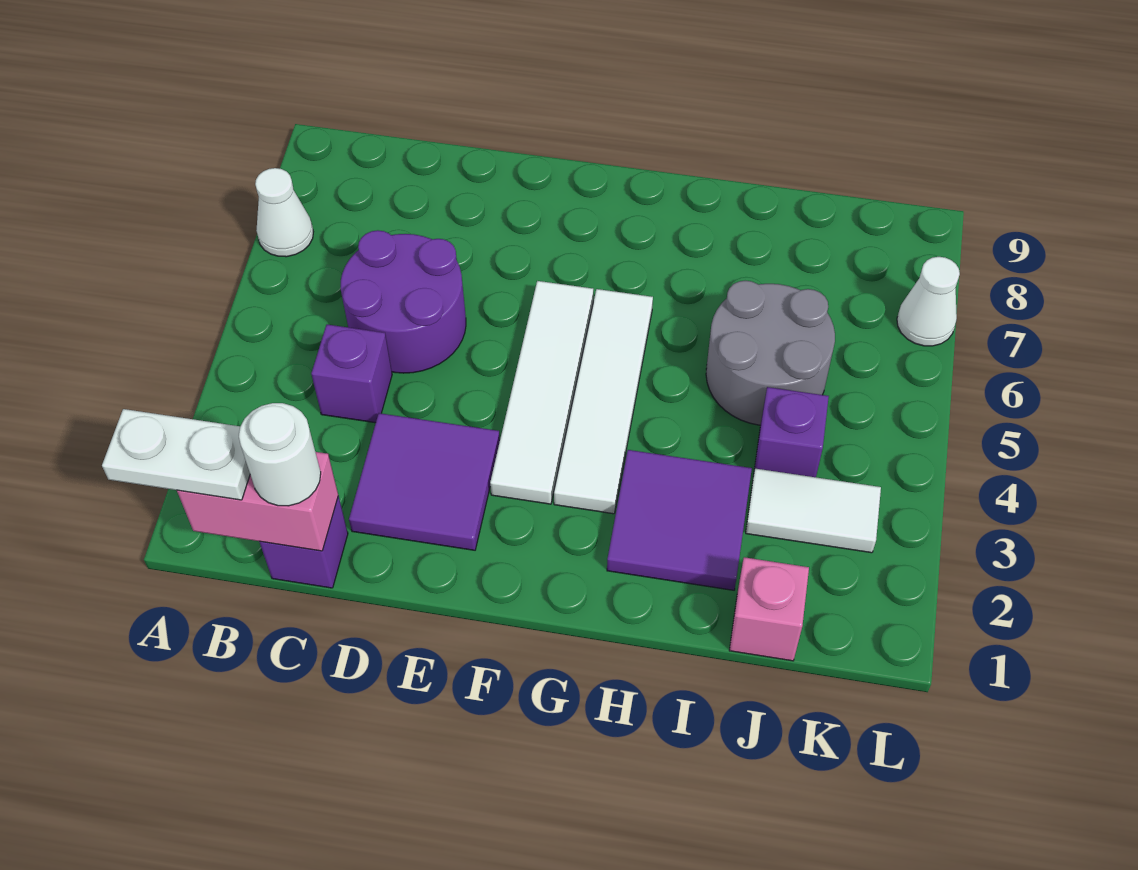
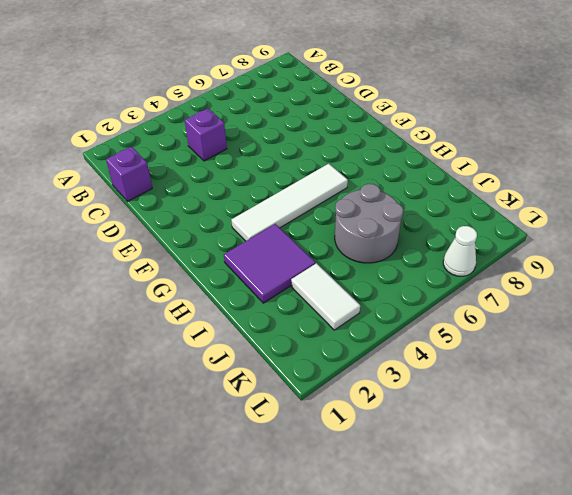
none -> white cone A7 level 1
none -> purple round brick C5:D6 level 1
none -> purple tile D2:E3 level 1

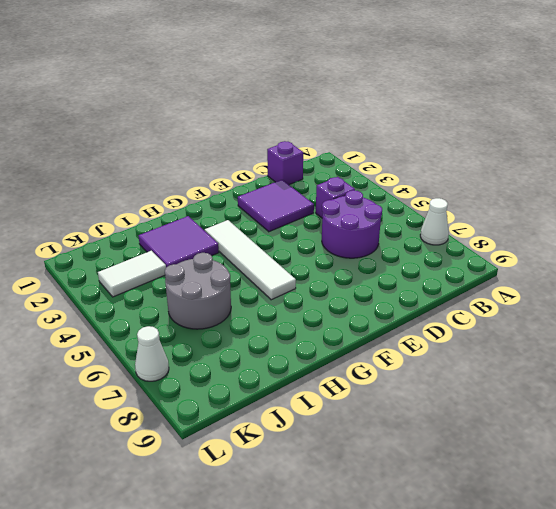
none -> white tile F3:F6 level 1
none -> pink brick J1 level 1
none -> purple brick J4 level 1

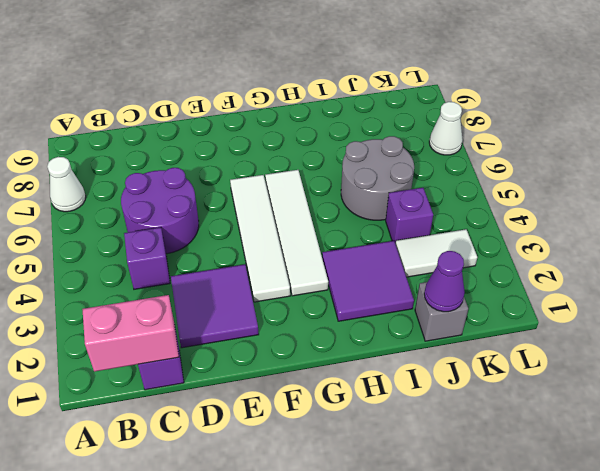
grey brick J1 level 1 -> pink brick J1 level 1
purple cone J1 level 2 -> none
none -> white plate A1:B1 level 3
none -> white round brick C1 level 3

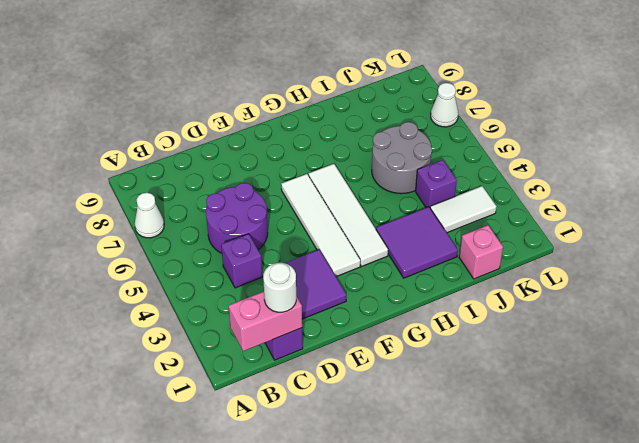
none -> white plate A1:B1 level 3

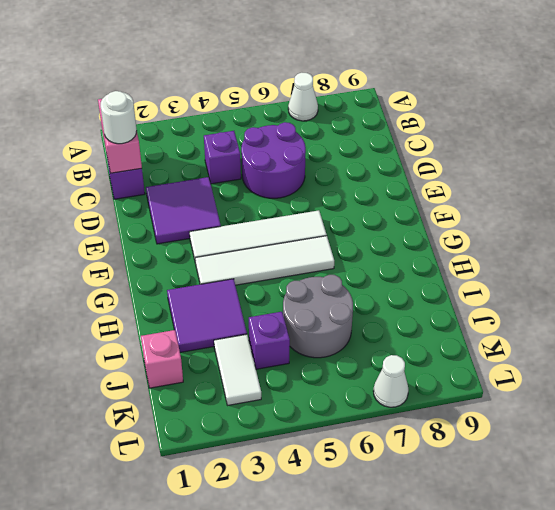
none -> white plate A1:B1 level 3

